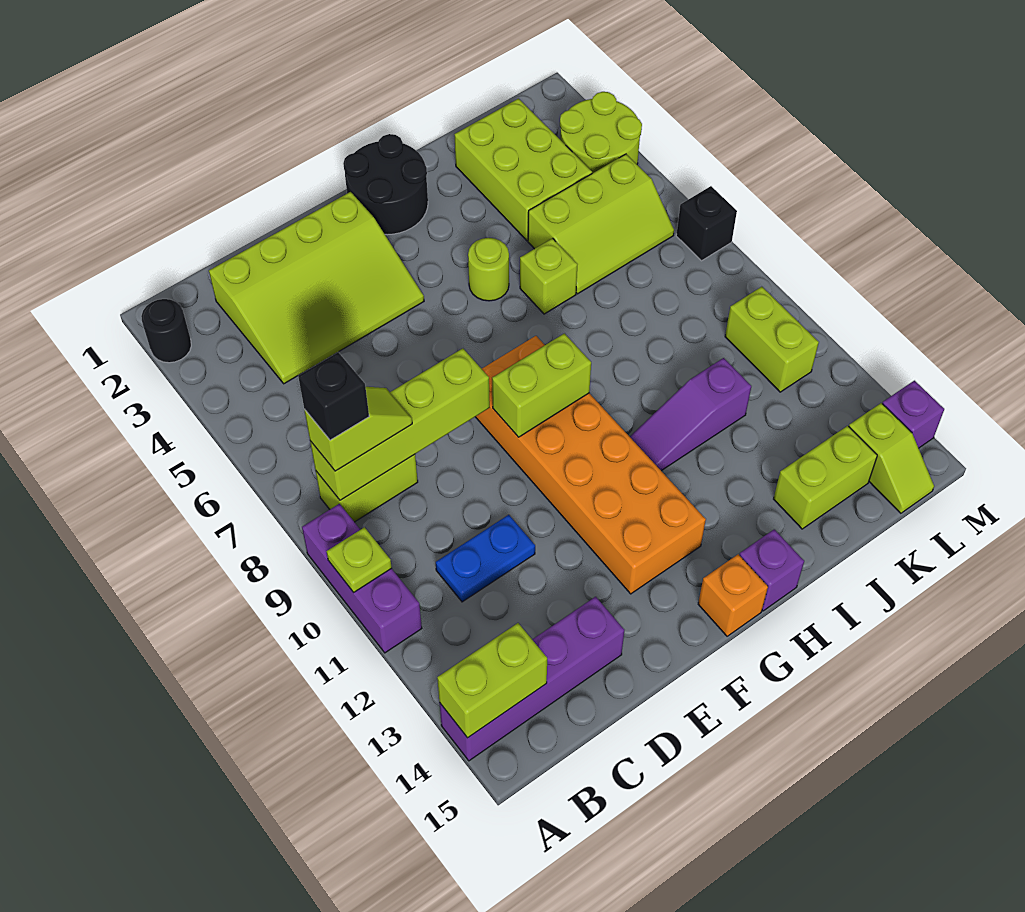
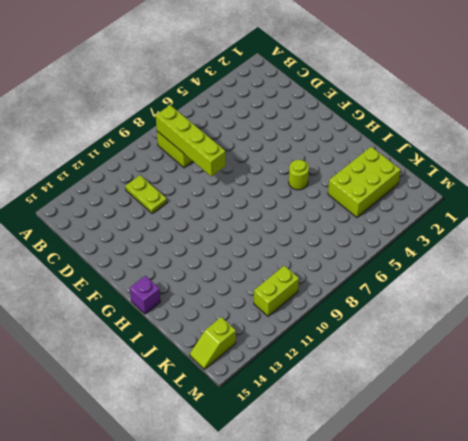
lime plate C11:D11 level 1 -> blue plate C11:D11 level 1
none -> black round brick A2 level 1
none -> purple brick A9:A11 level 1
none -> purple brick A14:D14 level 1

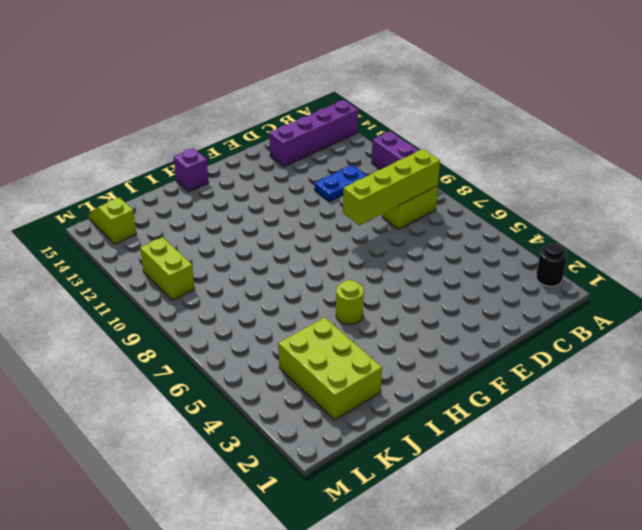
none -> lime slope C2:F4 level 1 top 2
none -> orange brick F8:G13 level 1
none -> black round brick G1:H2 level 1

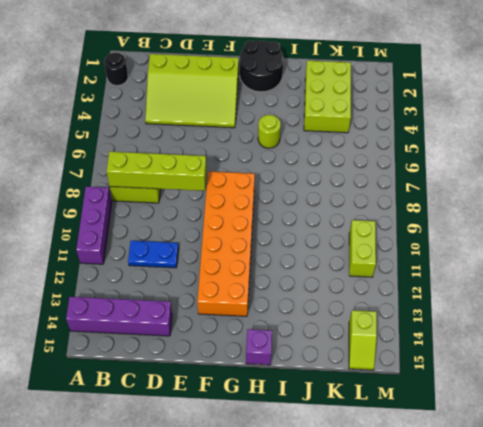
none -> orange brick G15 level 1
none -> purple slope H11:J11 level 1 top J
none -> lime brick I6 level 1

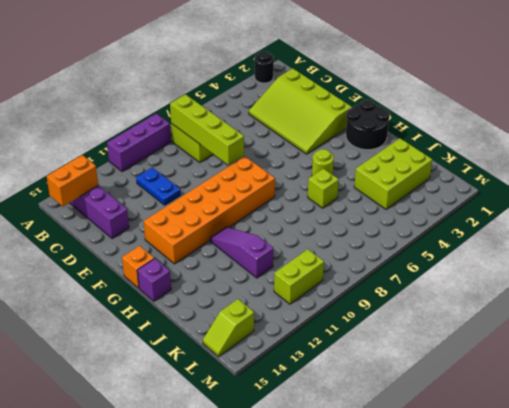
orange brick B14:B15 level 2 -> lime brick A14:B14 level 2
none -> lime slope J5:L6 level 1 top 5
none -> lime brick J14:K14 level 1
none -> lime round brick L3:M4 level 1

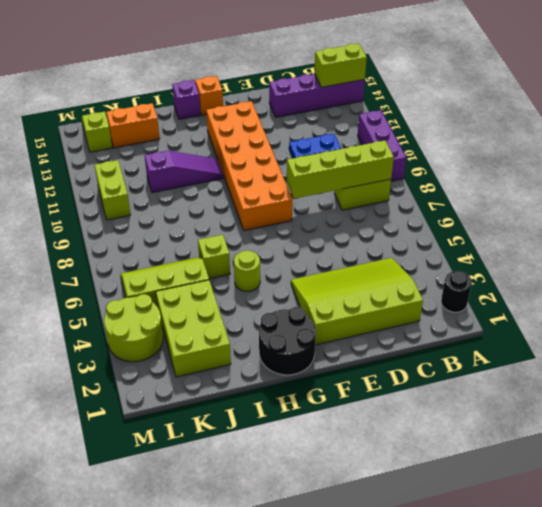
orange brick J14:K14 level 1 -> lime brick J14:K14 level 1
none -> black brick M7 level 1
none -> purple brick M14 level 1
none -> lime plate A10 level 2

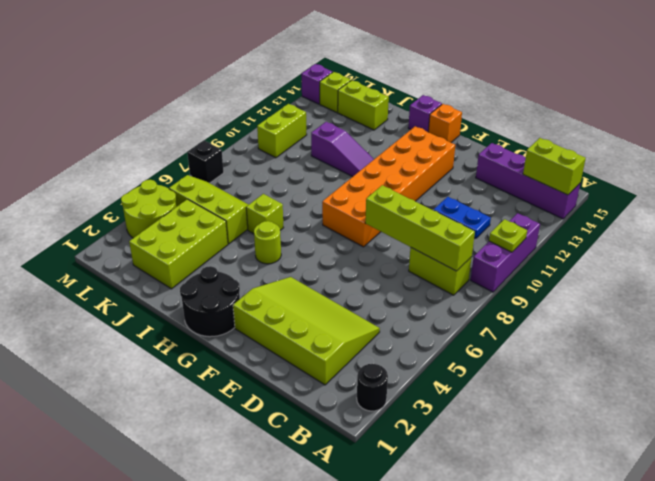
none -> lime brick F9:G9 level 2
none -> lime slope B8:C8 level 3 top B
none -> black brick B8 level 4

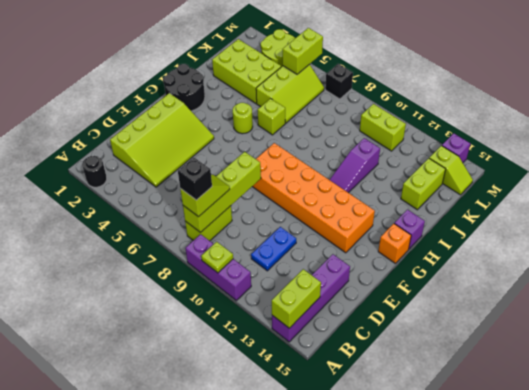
lime brick L5:M5 level 2 -> lime brick F9:G9 level 2

